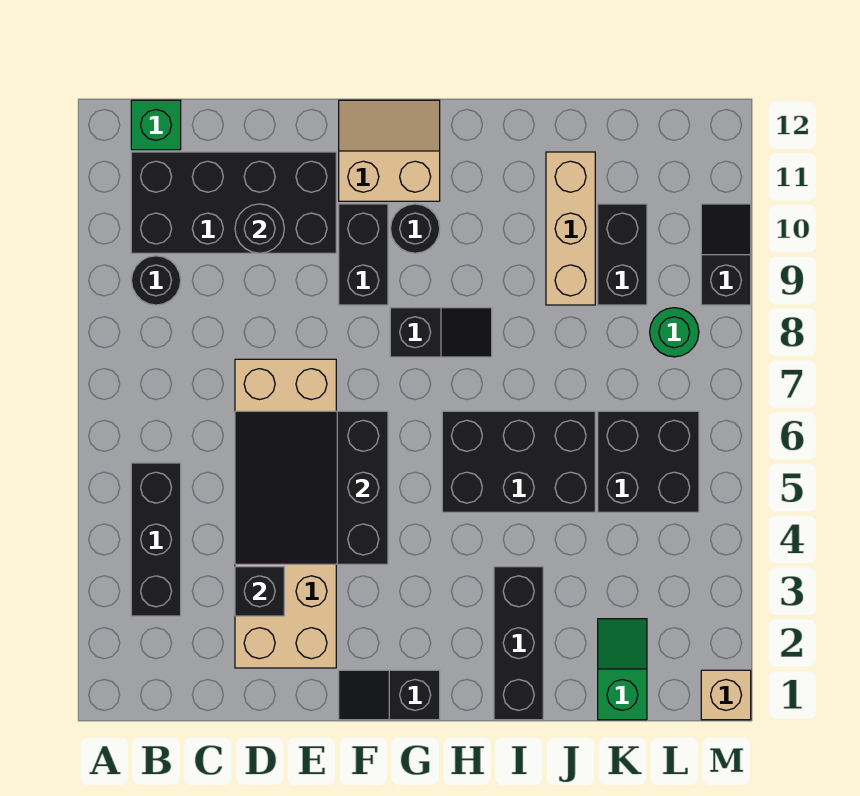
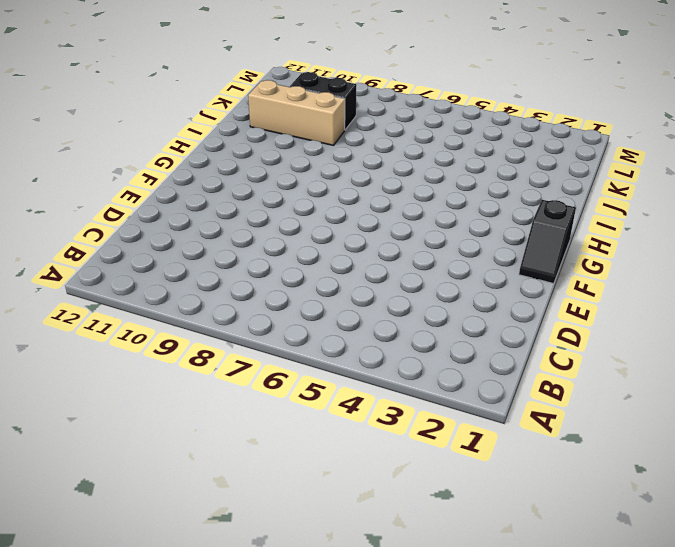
none -> black brick B3:B5 level 1
none -> black round brick B9 level 1
none -> black brick B10:E11 level 1

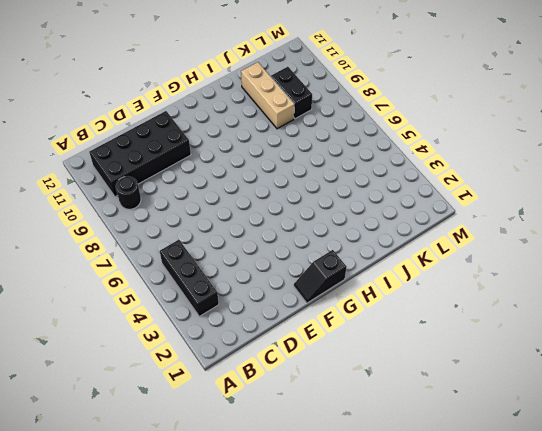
none -> green brick B12 level 1
none -> tan brick D2:E7 level 1
none -> black brick F9:F10 level 1

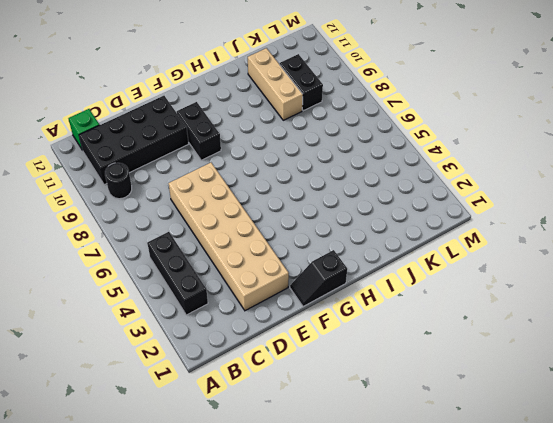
none -> tan slope F11:G12 level 1 top 11
none -> black slope G8:H8 level 1 top G
none -> black round brick G10 level 1

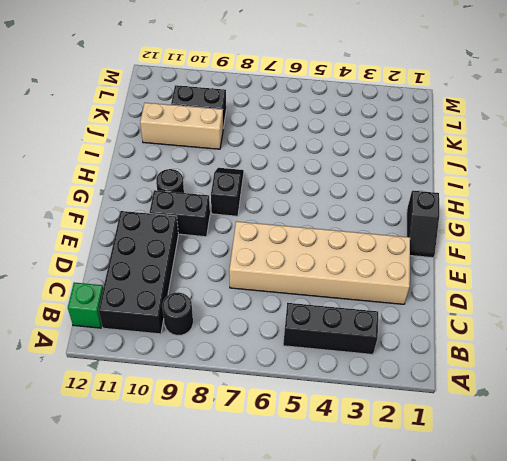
none -> tan slope F11:G12 level 1 top 11
none -> black brick H5:J6 level 1
none -> black brick I1:I3 level 1

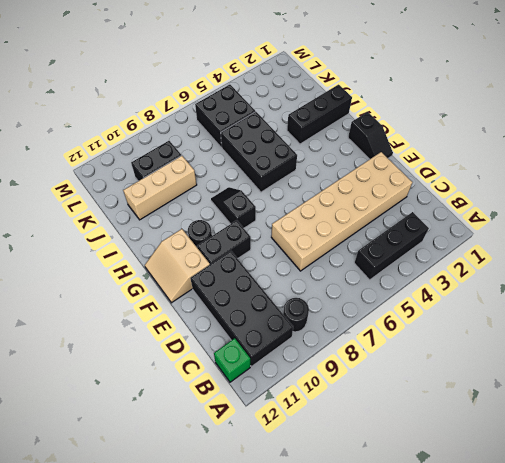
none -> green slope K1:K2 level 1 top 1
none -> green round brick L8 level 1
none -> tan brick M1 level 1

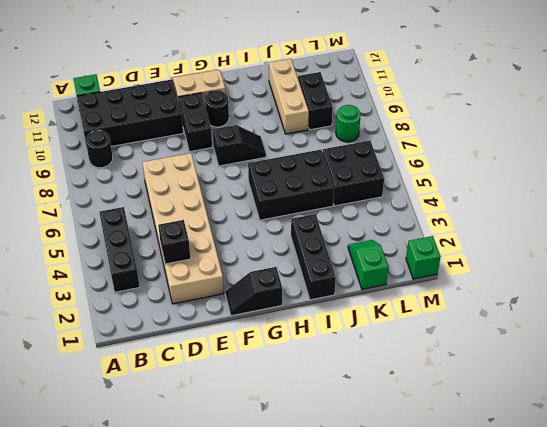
green brick M1 level 1 -> tan brick M1 level 1
none -> black slope M9:M10 level 1 top 9
none -> black slope D4:F6 level 2 top F
none -> black round brick D10 level 2

